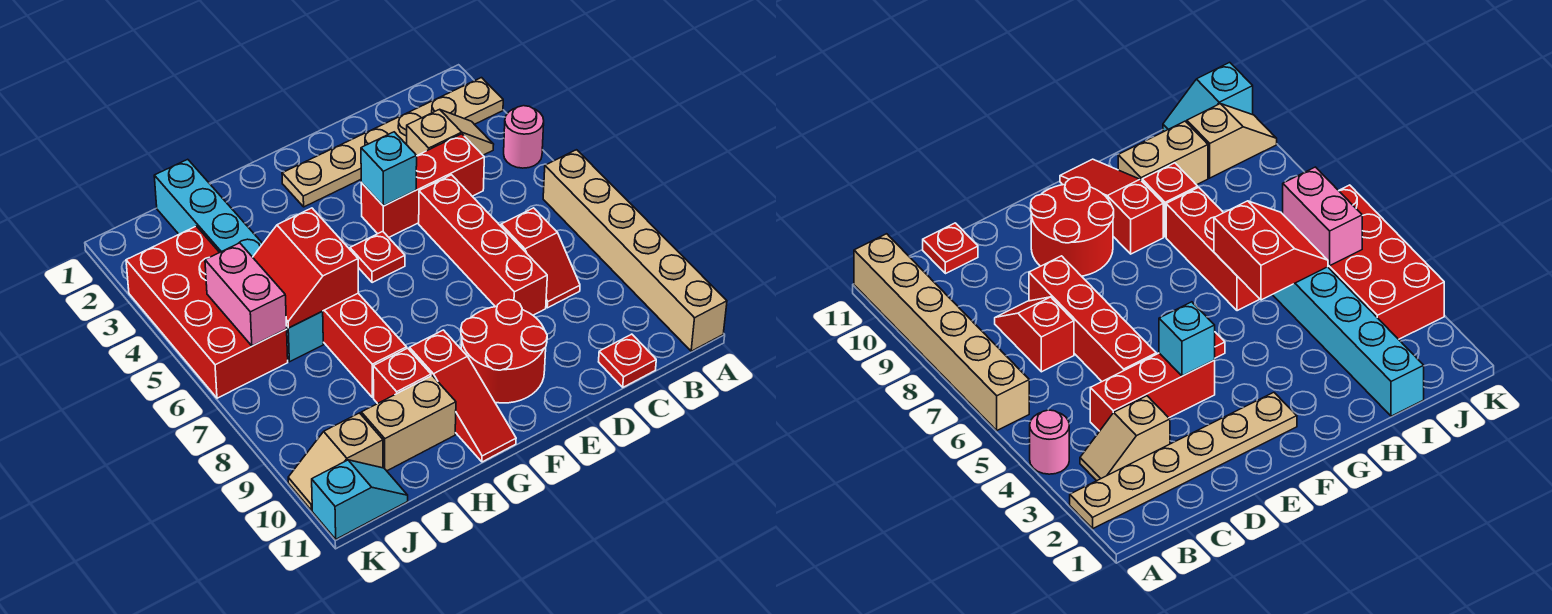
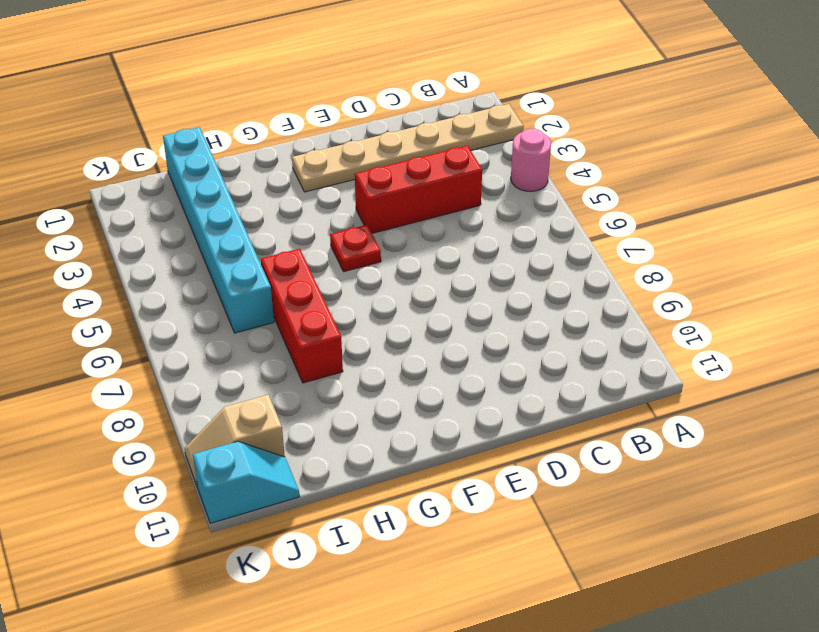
none -> tan brick A6:A11 level 1
none -> tan slope B3:C3 level 1 top C
none -> red slope C7:C8 level 1 top 7

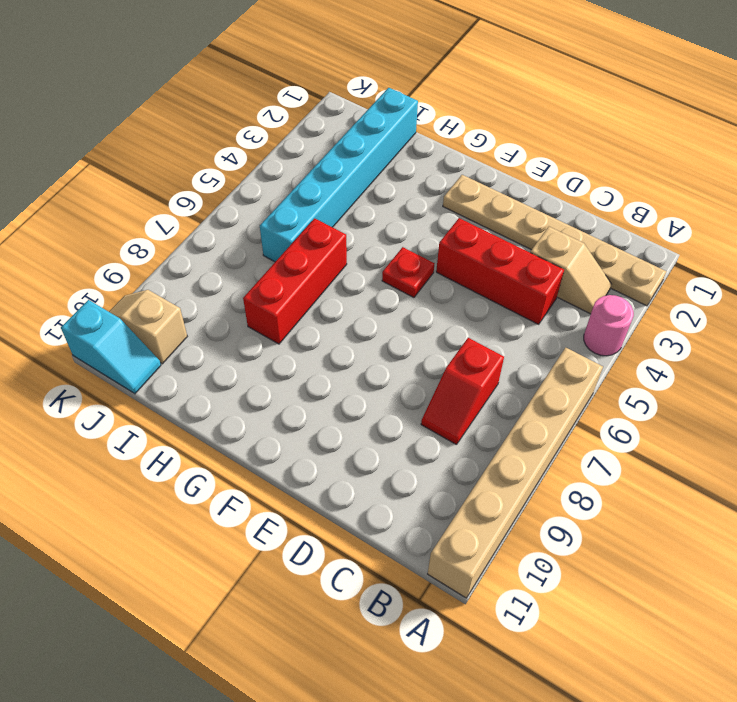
none -> red plate C11 level 1
none -> red brick D5:D8 level 1
none -> red round brick E9:F10 level 1

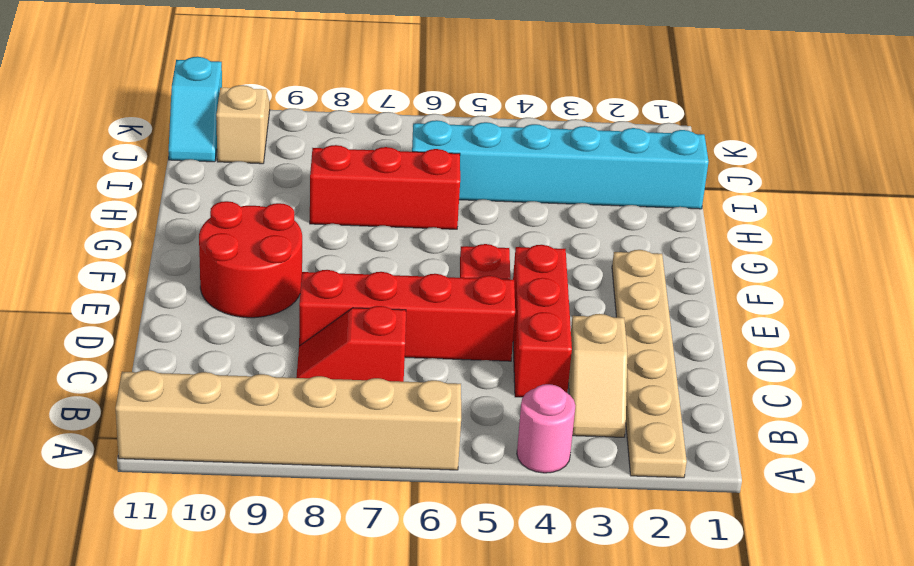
none -> red plate C11 level 1
none -> red slope G9:G11 level 1 top 9
none -> red brick H9 level 1

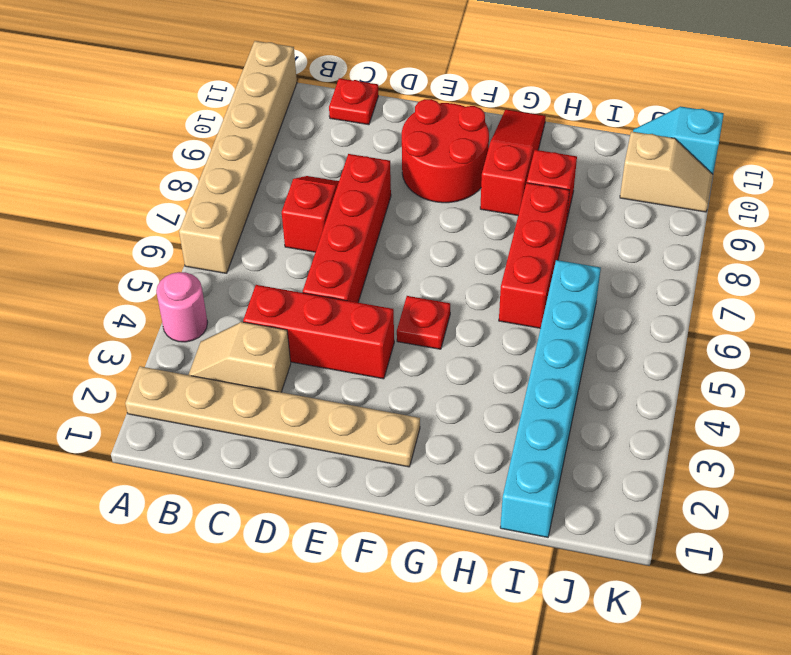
none -> tan brick H10:I10 level 1
none -> red brick J3:K6 level 1
none -> cyan brick E4 level 2

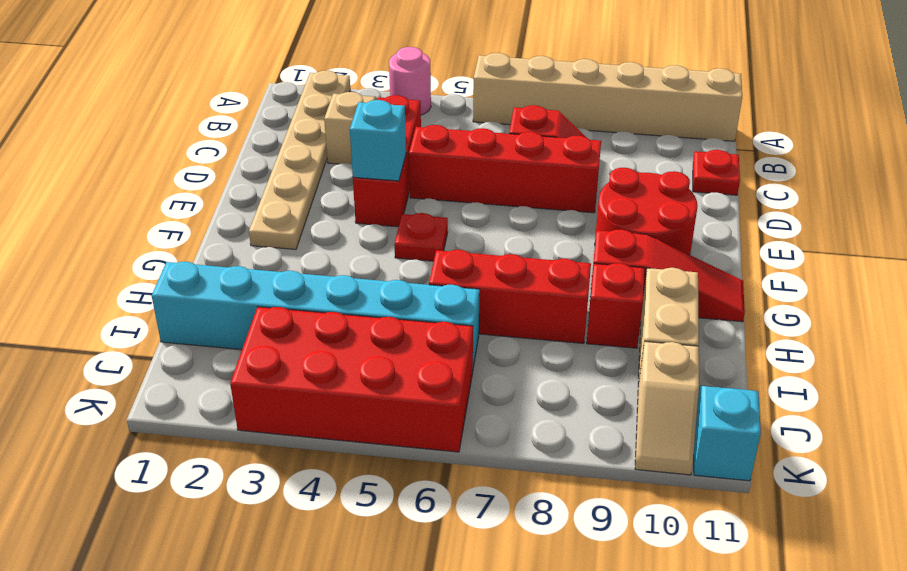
none -> red slope H5:I6 level 2 top H
none -> pink brick J5:J6 level 2

